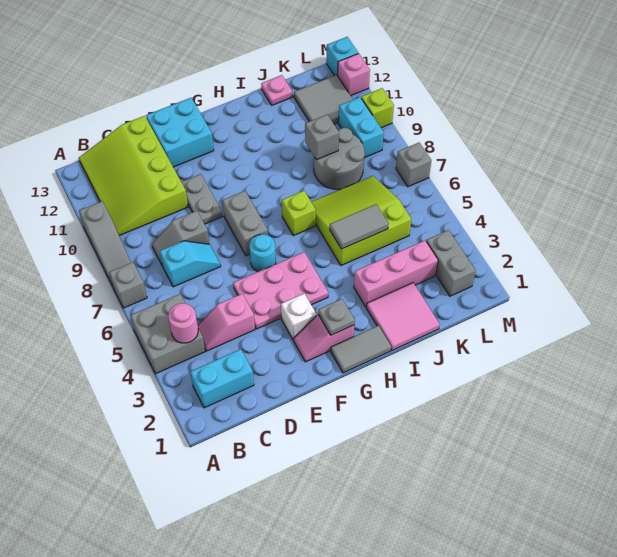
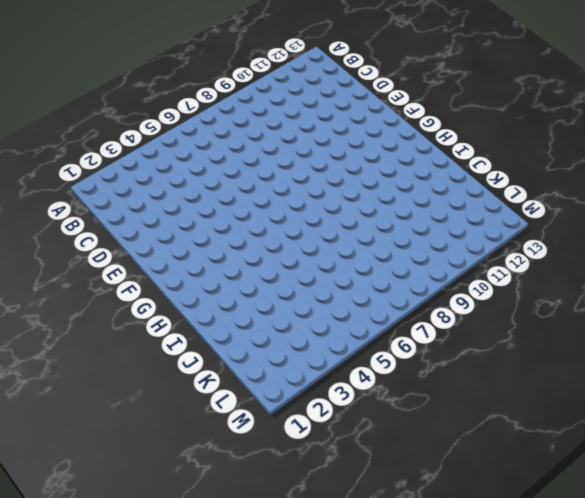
none -> grey brick A4:B5 level 1
none -> grey brick A7 level 1
none -> grey slope A8:A10 level 1 top 10
none -> cyan brick B2:C2 level 1

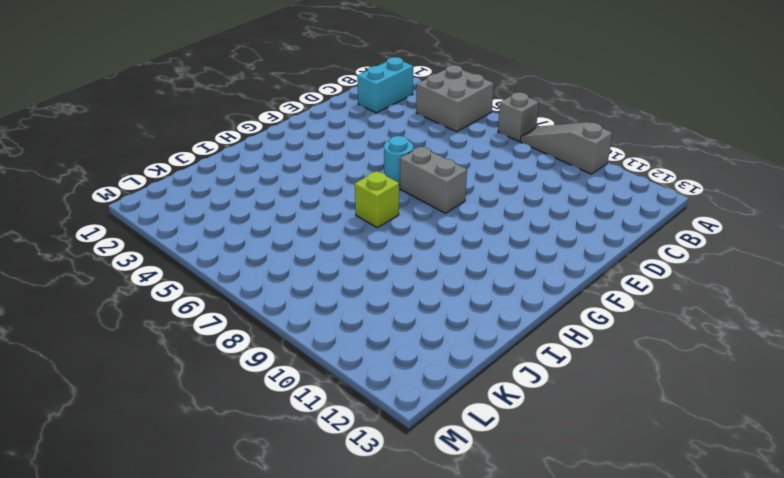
none -> lime slope B10:D13 level 1 top D
none -> pink slope C4:D4 level 1 top D
none -> cyan slope C7:D7 level 1 top C
none -> grey slope C8:D8 level 1 top D

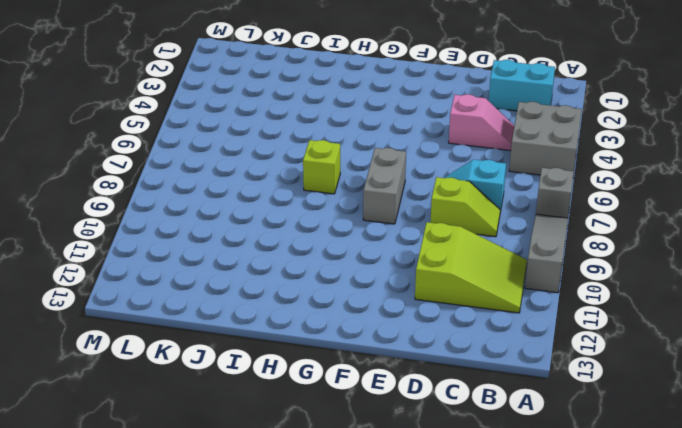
lime slope B10:D11 level 1 top D -> lime slope B10:D13 level 1 top D
lime slope C8:D8 level 1 top D -> grey slope C8:D8 level 1 top D
none -> pink plate E4:G5 level 1
none -> grey plate E9:E10 level 1
none -> cyan brick E12:F13 level 1
none -> pink slope F2:G2 level 1 top G

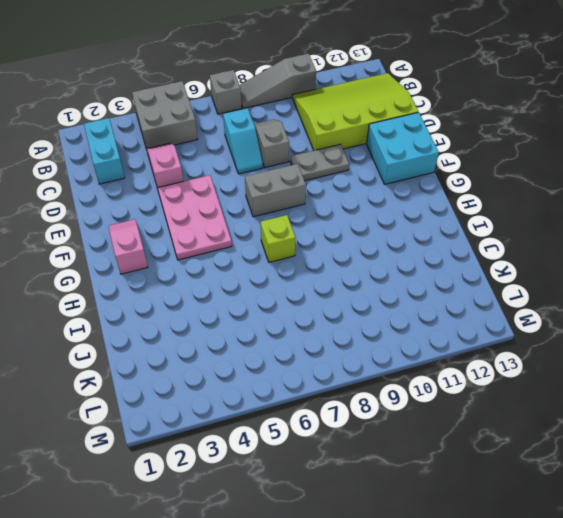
none -> white brick F3 level 1
none -> cyan round brick F6 level 1
none -> grey tile G1:H1 level 1
none -> pink tile I1:J2 level 1

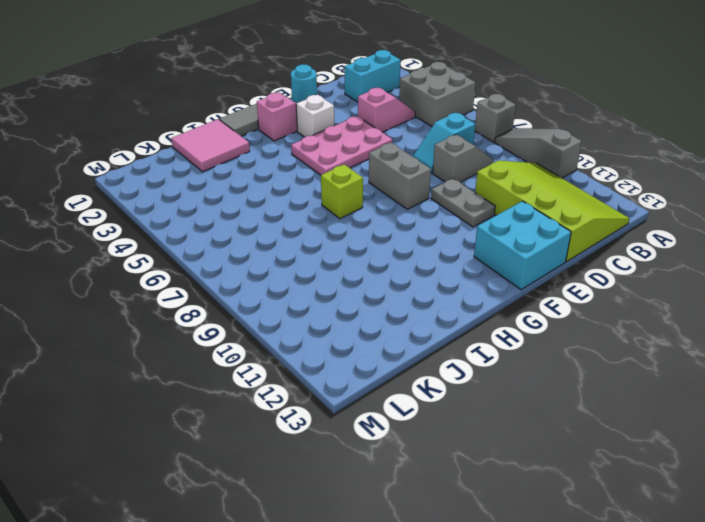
cyan round brick E1 level 1 -> cyan round brick F6 level 1
none -> pink brick I3:K3 level 1
none -> lime slope I5:K7 level 1 top 5
none -> grey round brick J8:K9 level 1
none -> pink plate J13 level 1

